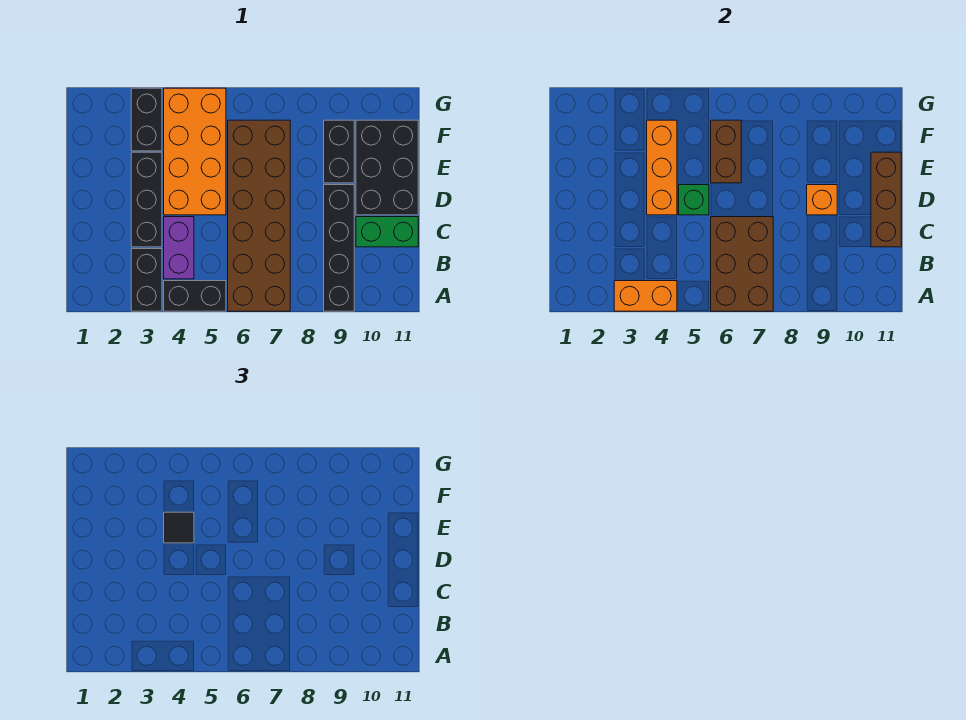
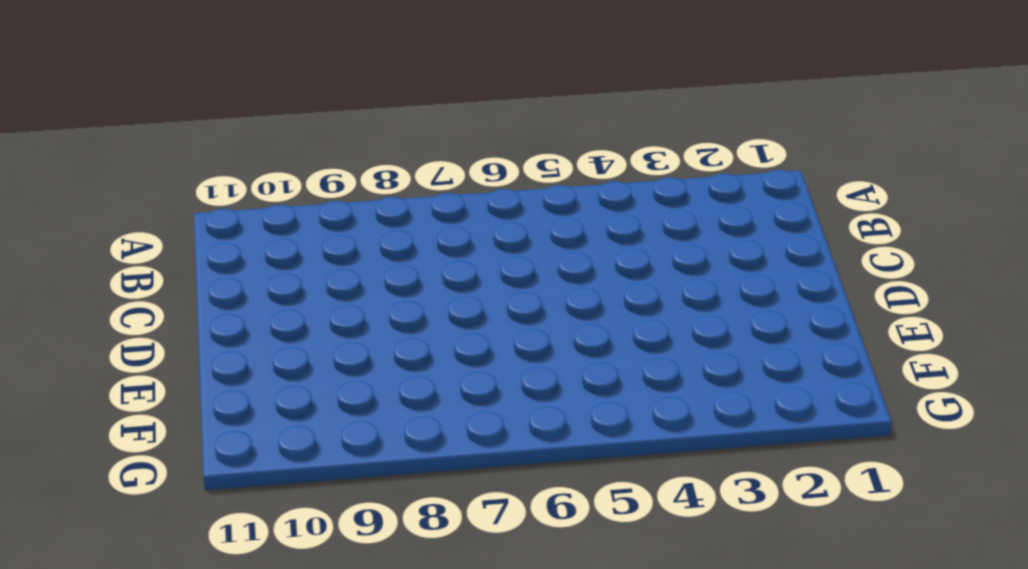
none -> black brick A3:B3 level 1
none -> black brick A4:A5 level 1
none -> brown brick A6:F7 level 1

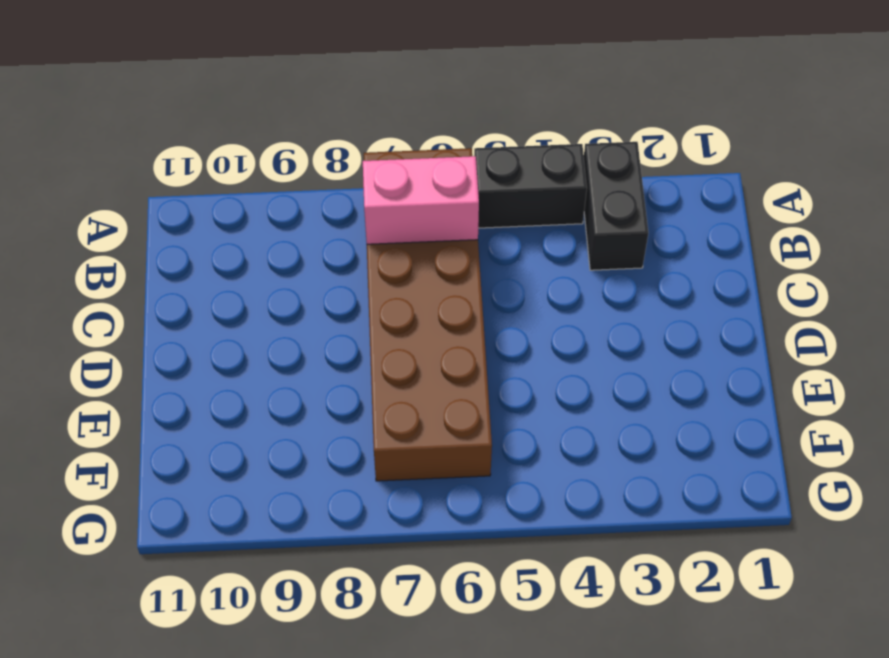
pink brick B6:B7 level 2 -> brown brick A6:C7 level 2
none -> black brick A9:D9 level 1
none -> purple brick B4:C4 level 1
none -> black brick C3:E3 level 1

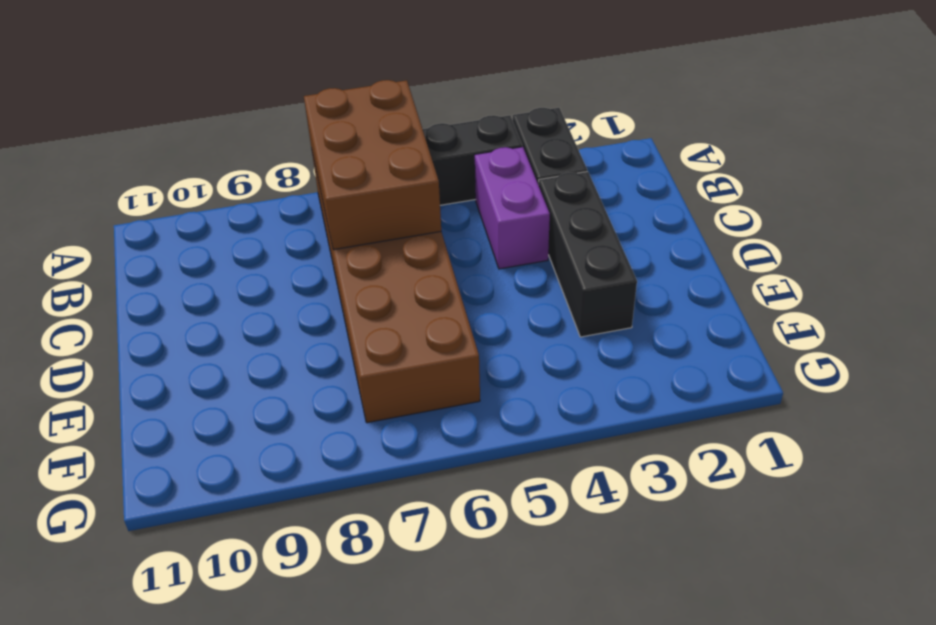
none -> black brick A9:D9 level 1
none -> green brick C10:C11 level 1
none -> orange brick D4:G5 level 1

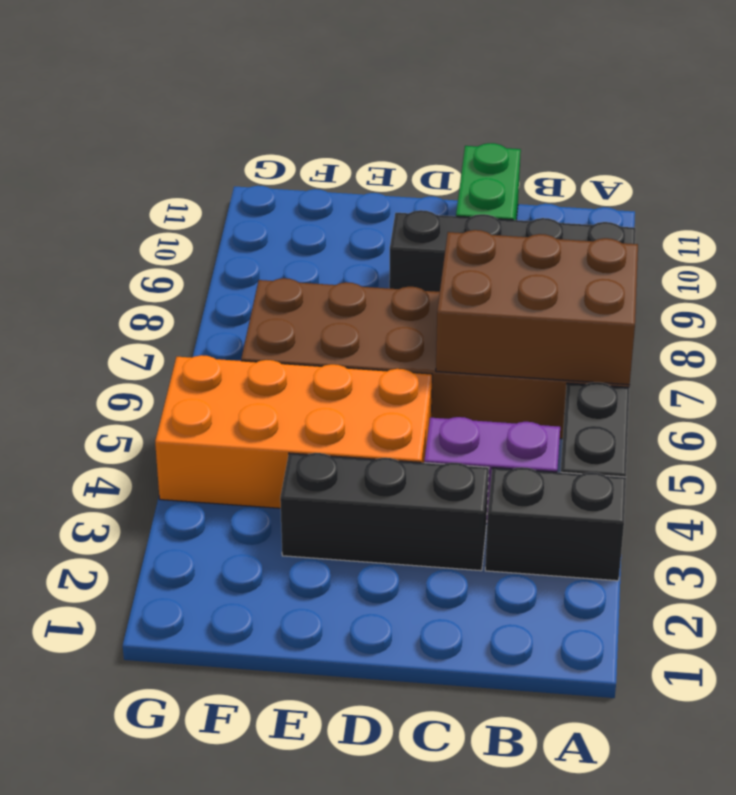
none -> black brick D10:F11 level 1
none -> black brick E9:F9 level 1
none -> black brick F3:G3 level 1

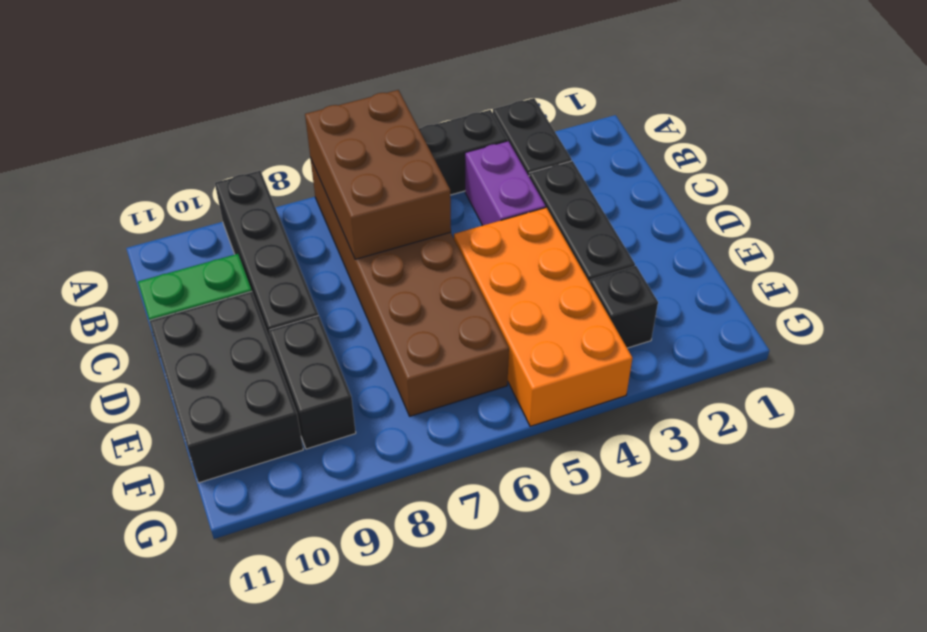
black brick F3 level 1 -> black brick F3:G3 level 1
none -> orange brick A3:A4 level 2
none -> brown brick C11:E11 level 2
none -> orange brick D4:F4 level 2

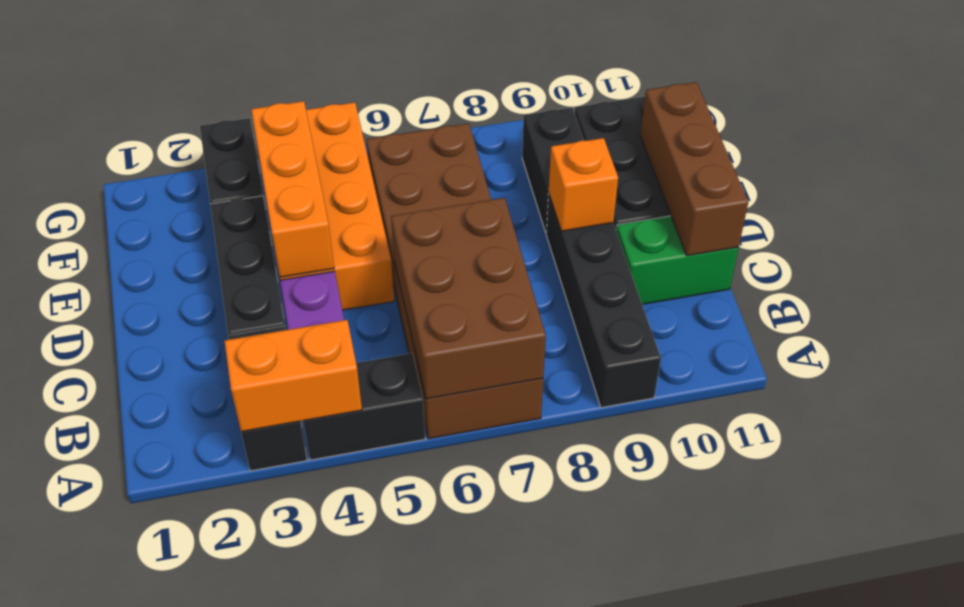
none -> green brick D5 level 2
none -> brown brick E6:F6 level 2
none -> black tile E4 level 3

